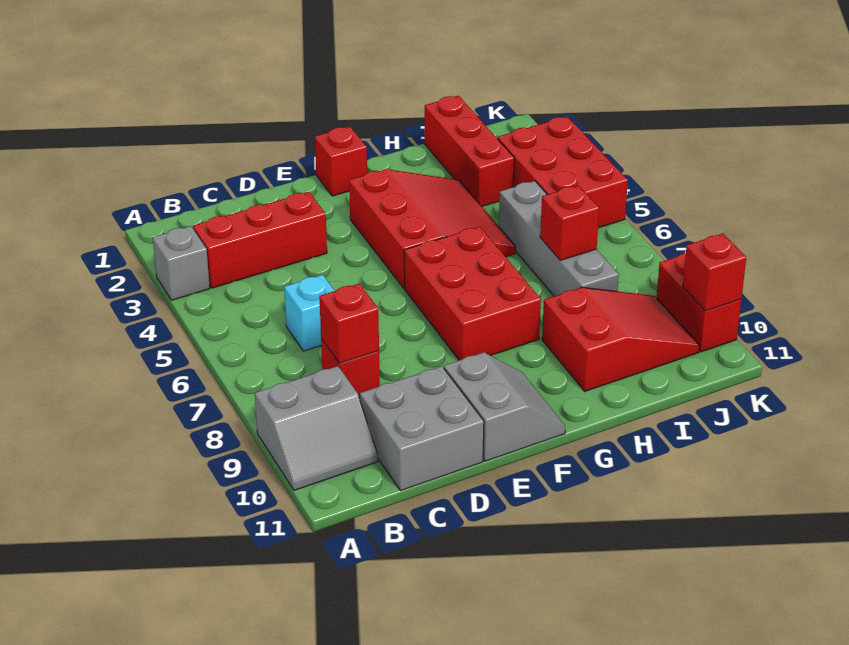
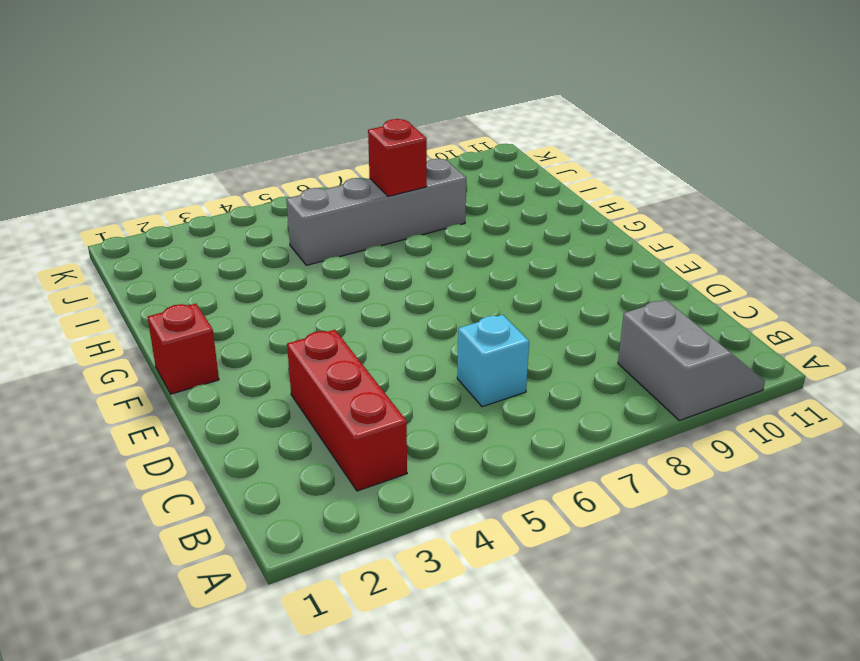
none -> grey brick A3 level 1
none -> red brick C8 level 1
none -> grey brick C10:D11 level 1

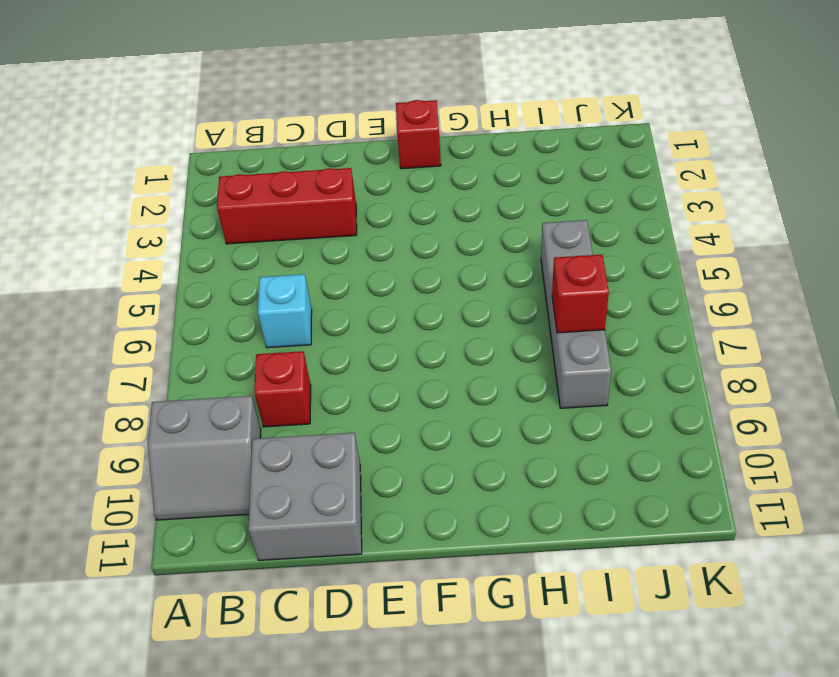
none -> grey brick A3 level 1
none -> grey slope E10:F11 level 1 top E
none -> red slope F3:H5 level 1 top F

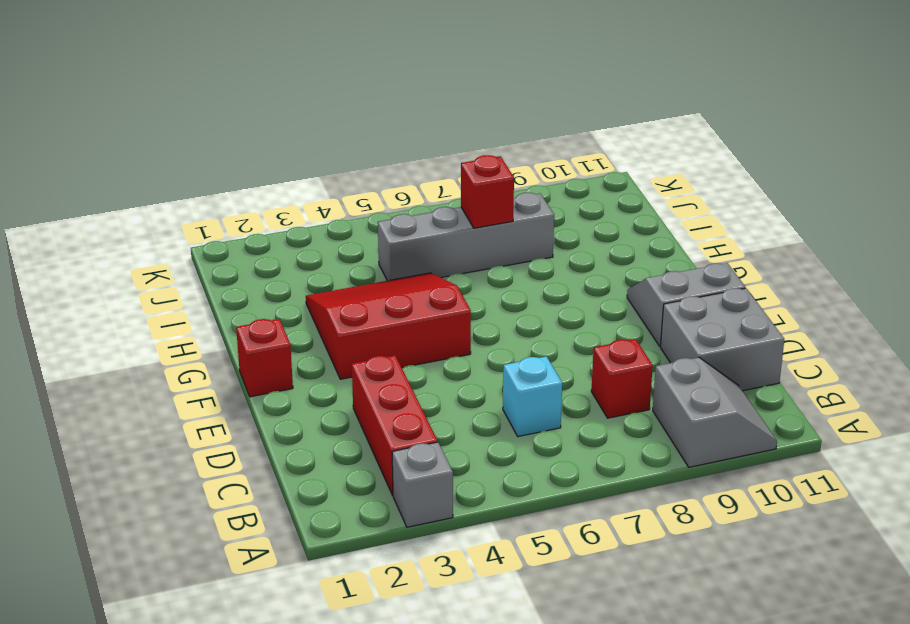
none -> red brick F6:G8 level 1
none -> red slope H9:J10 level 1 top H
none -> red brick I1:I3 level 1

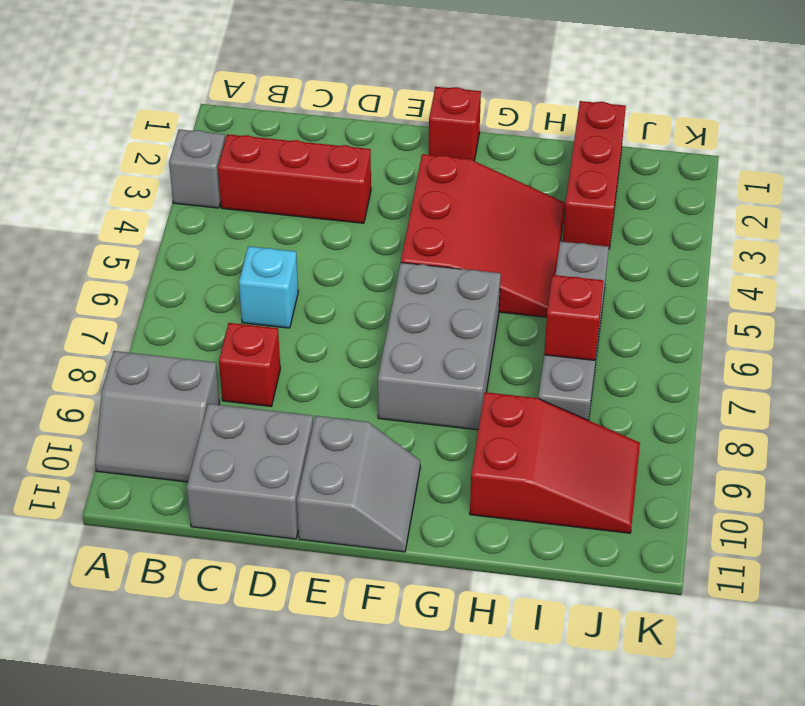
grey brick F6:G8 level 1 -> red brick F6:G8 level 1
none -> red brick J3:K5 level 1
none -> red brick K9:K10 level 1
none -> red brick C8 level 2

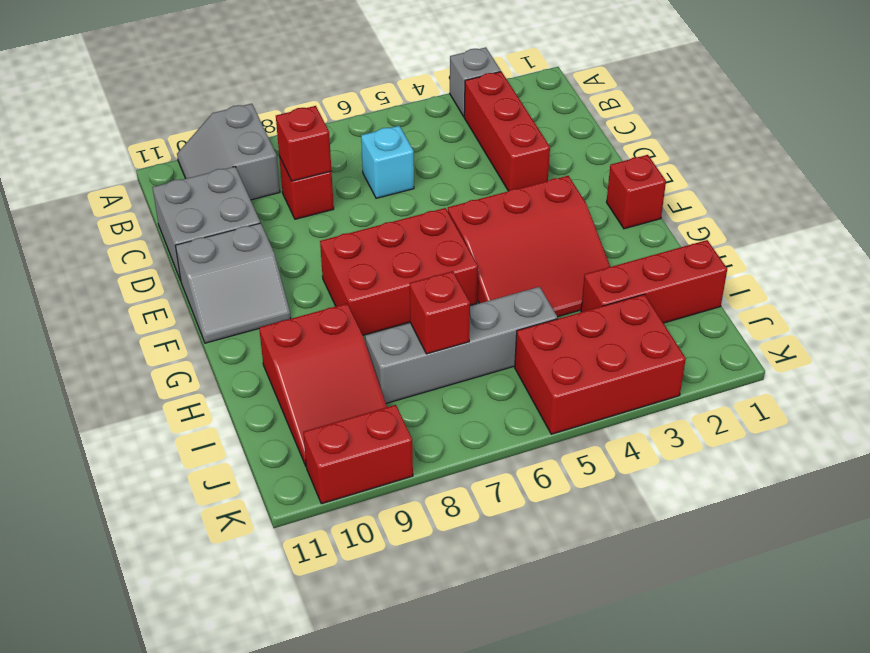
none -> red brick K10 level 2

